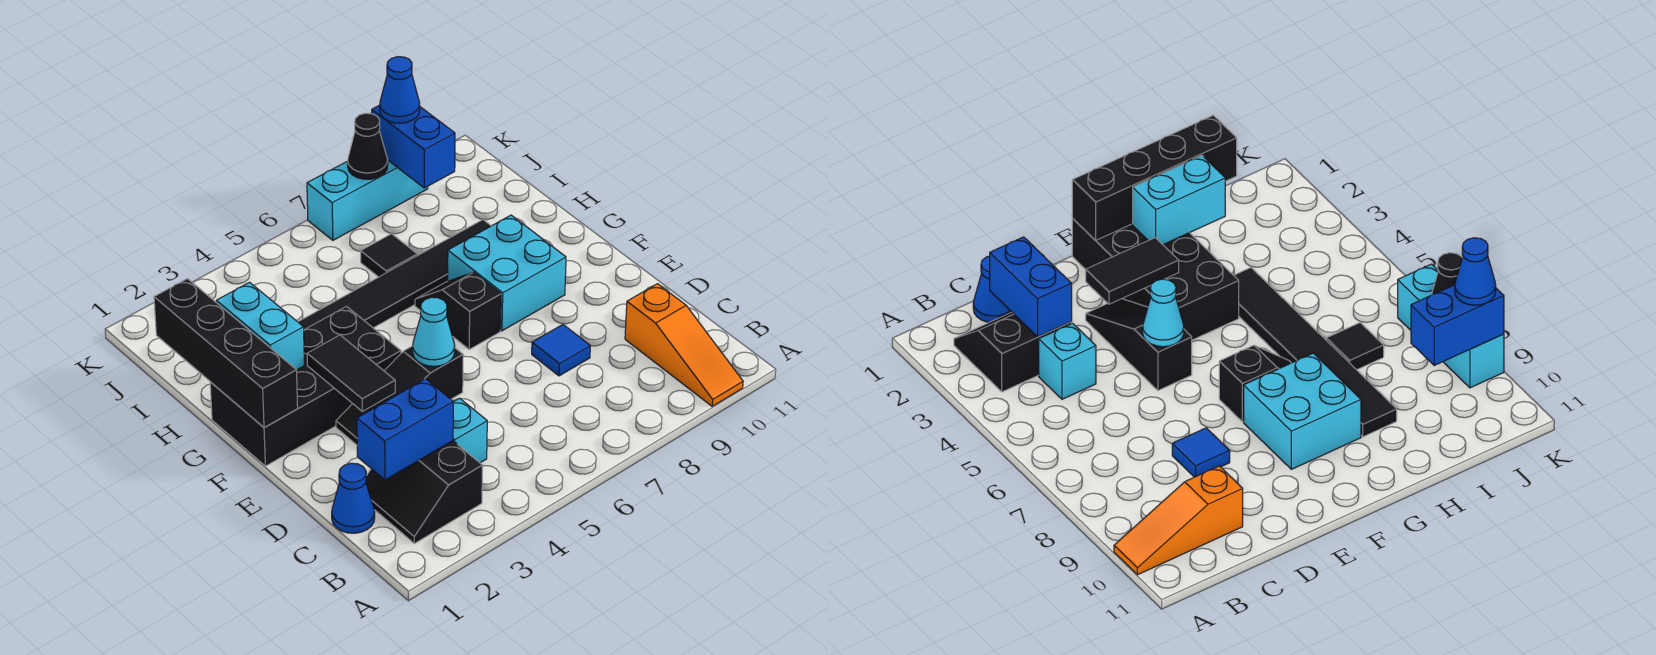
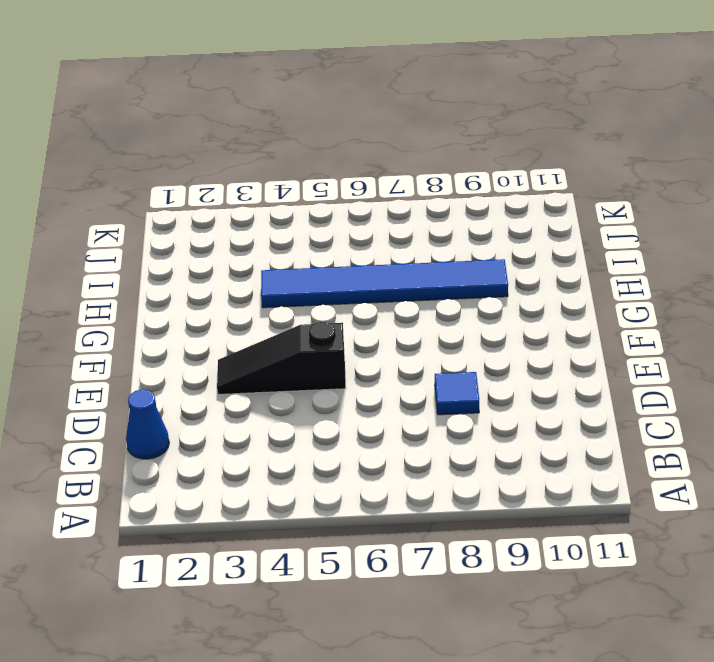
blue tile H4:H9 level 1 -> black tile H4:H9 level 1
none -> orange slope A10:C10 level 1 top C
none -> black slope B2:C3 level 1 top 3
none -> cyan brick C4 level 1

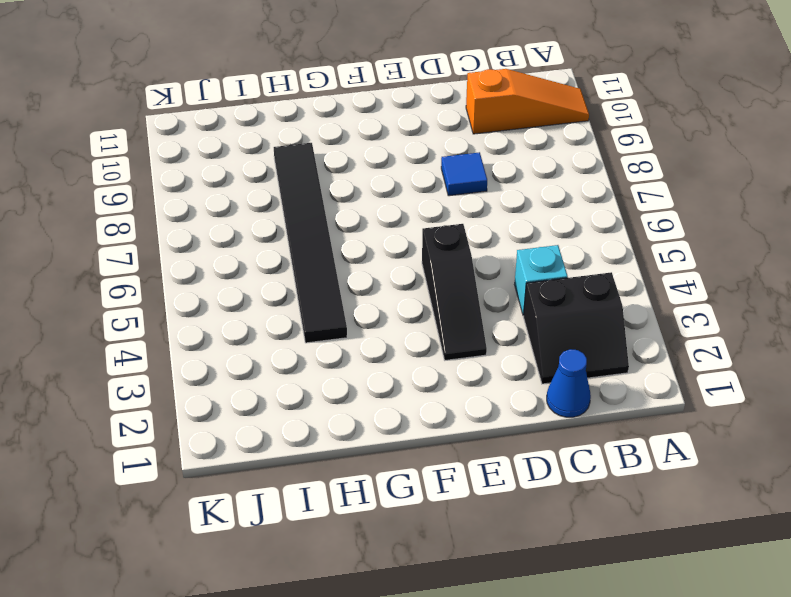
none -> black brick F1:G4 level 1
none -> black slope F7:G7 level 1 top F
none -> cyan brick F8:G9 level 1

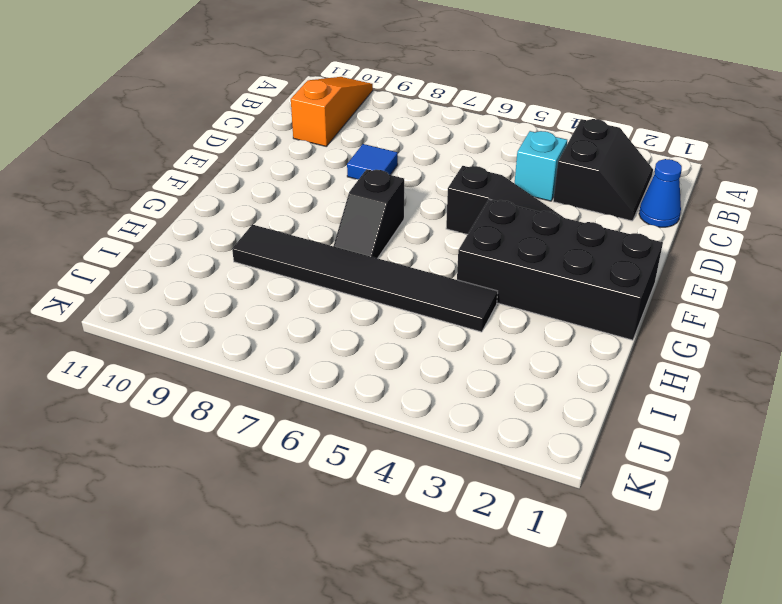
none -> cyan brick F8:G9 level 1
none -> black tile I7 level 1
none -> cyan brick K7:K9 level 1

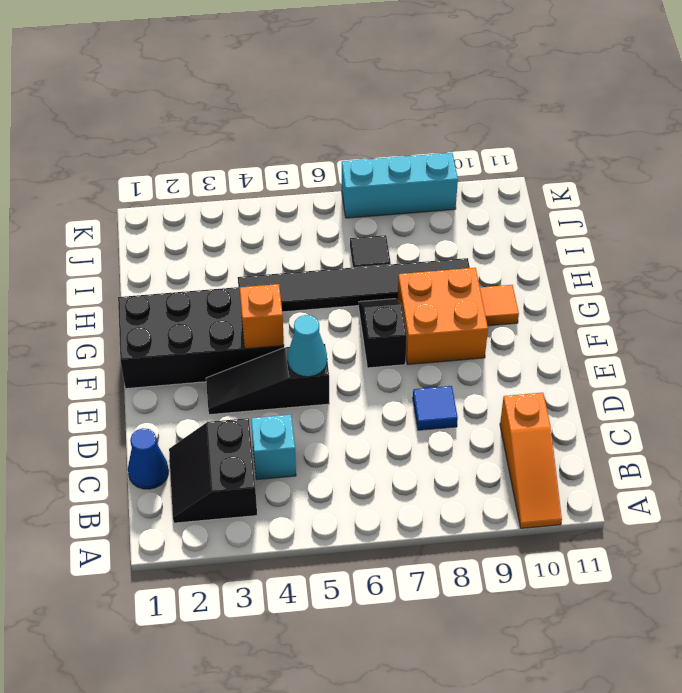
orange brick F4 level 2 -> none
orange brick F8:G9 level 1 -> cyan brick F8:G9 level 1
orange tile G10 level 1 -> none
none -> blue brick C2:C3 level 2
none -> black tile E3:F3 level 2
none -> black brick F1:I1 level 2

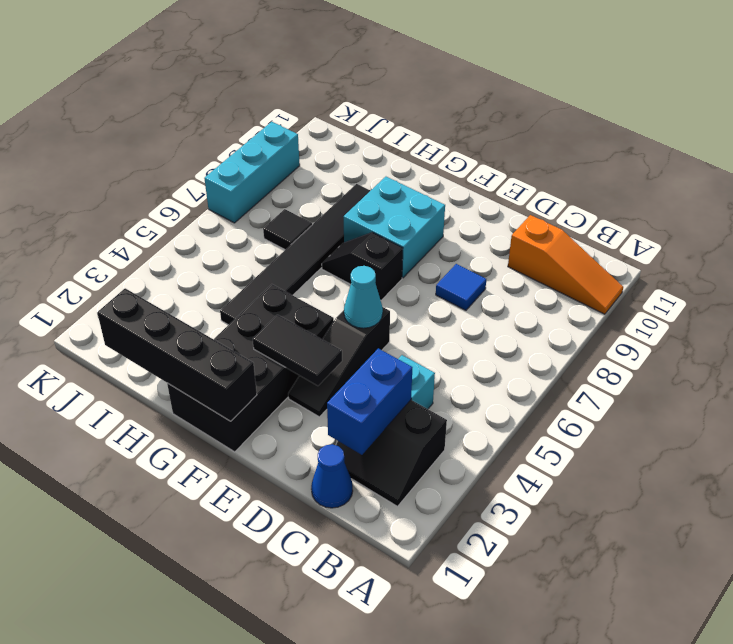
none -> cyan brick G2:H2 level 2
none -> blue brick J9:K9 level 2
none -> black cone K8 level 2

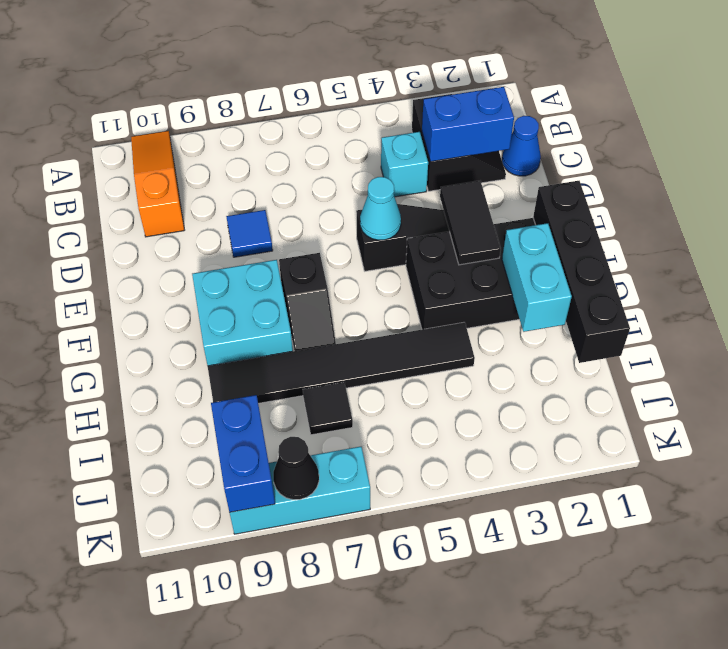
none -> blue cone K9 level 3

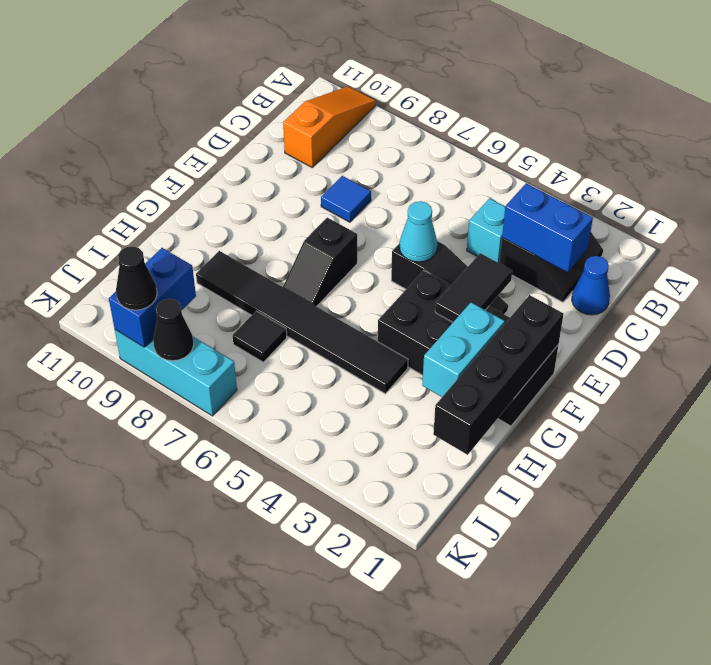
black cone K9 level 3 -> blue cone K9 level 3
none -> cyan brick F8:G9 level 1

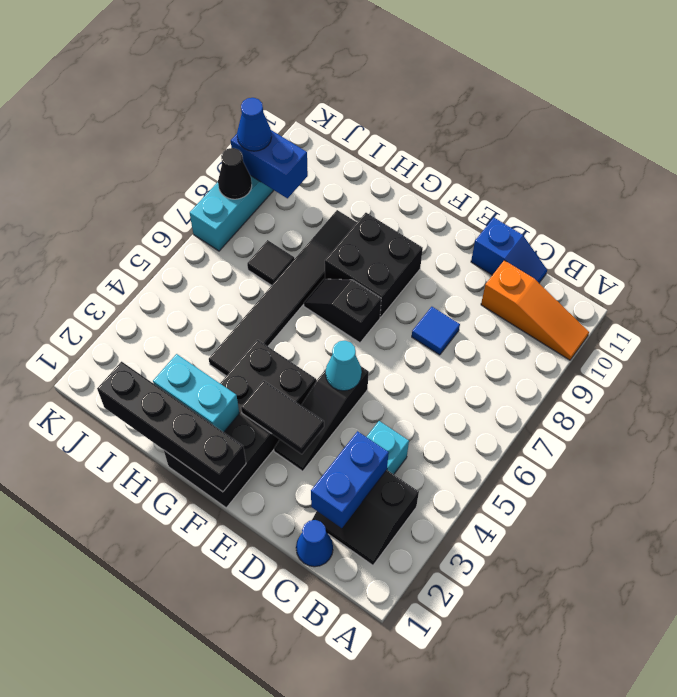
blue slope C11:D11 level 1 top D -> none
black brick F8:G9 level 1 -> cyan brick F8:G9 level 1

